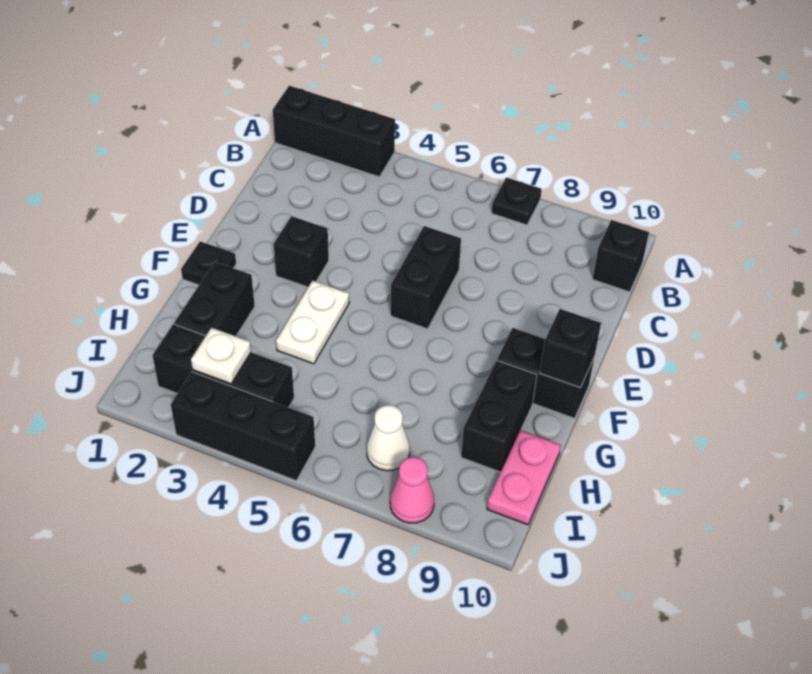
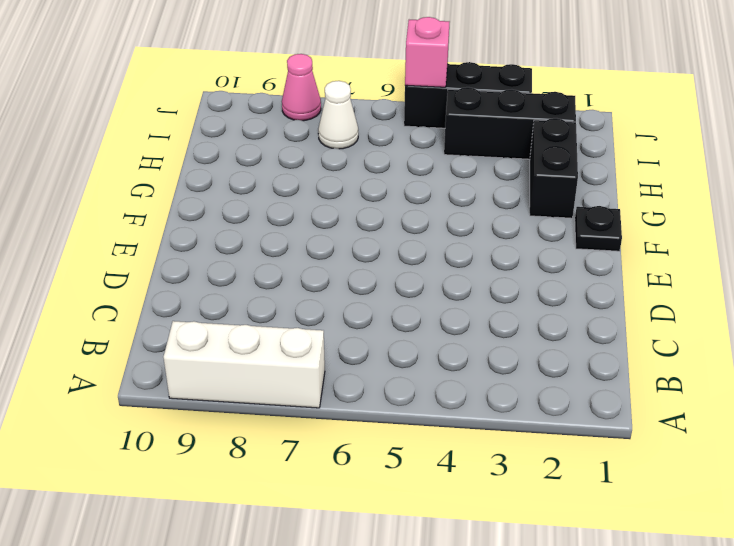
white brick A7:A9 level 1 -> black plate A7 level 1
pink brick J5 level 2 -> none
none -> black brick A1:A3 level 1
none -> black brick B10 level 1
none -> black brick D6:E6 level 1

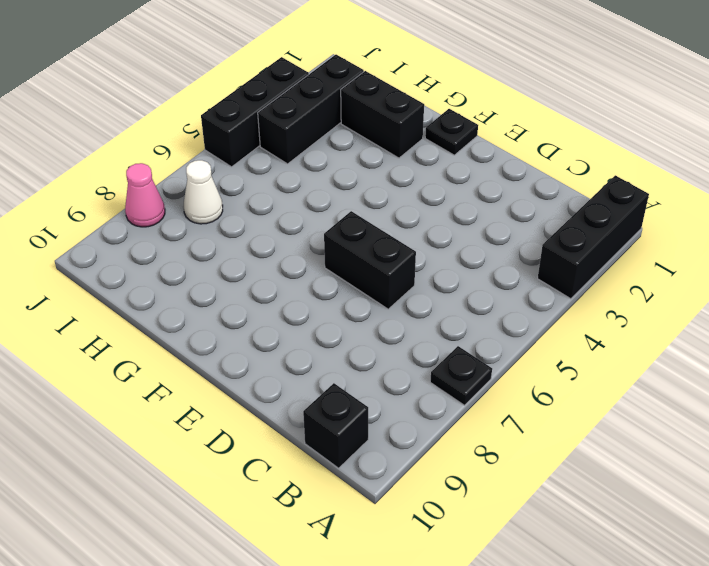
none -> black brick E3 level 1
none -> white plate F4:G4 level 1
none -> black brick F9:F10 level 1

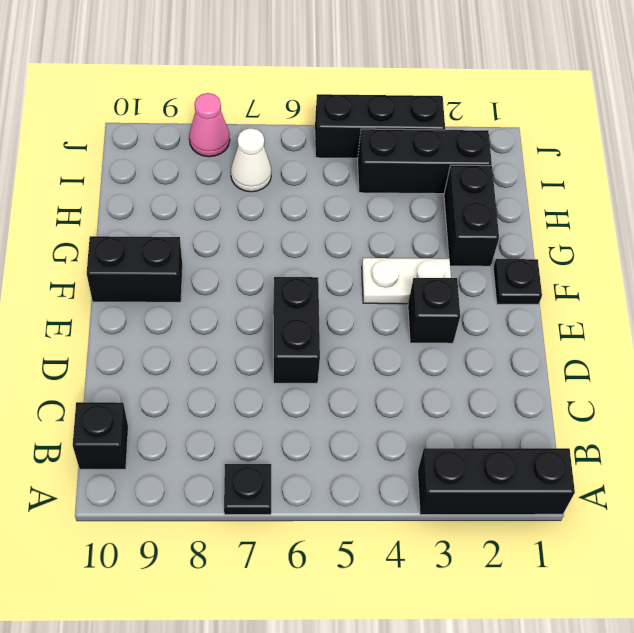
white plate F3:F4 level 1 -> white plate F4:G4 level 1
none -> black brick G9:H9 level 1
none -> pink plate H10:I10 level 1
none -> black brick F10 level 2

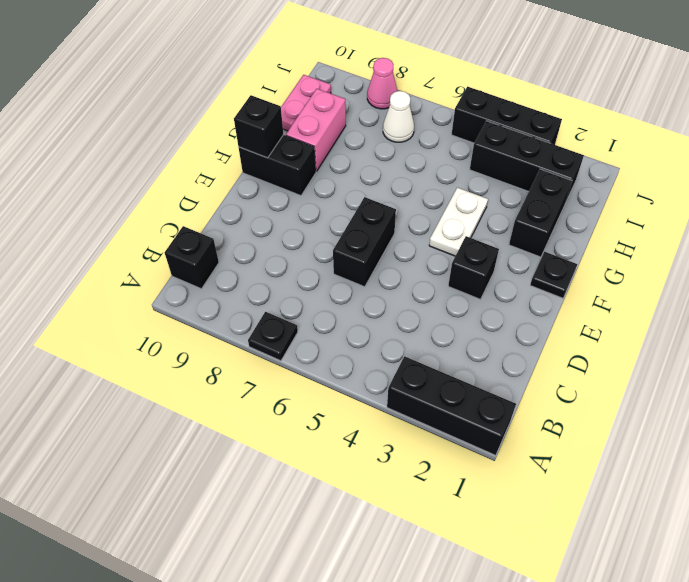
pink brick G9:H9 level 1 -> black brick G9:H9 level 1
none -> white plate I3 level 2

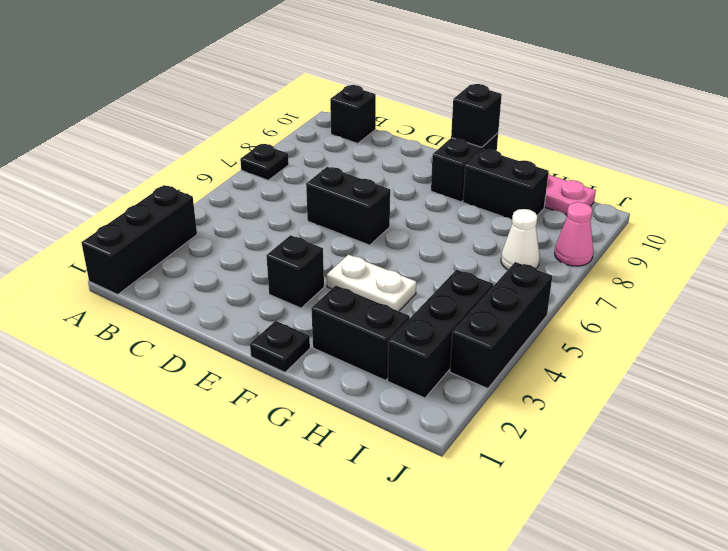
none -> white plate I3 level 2

